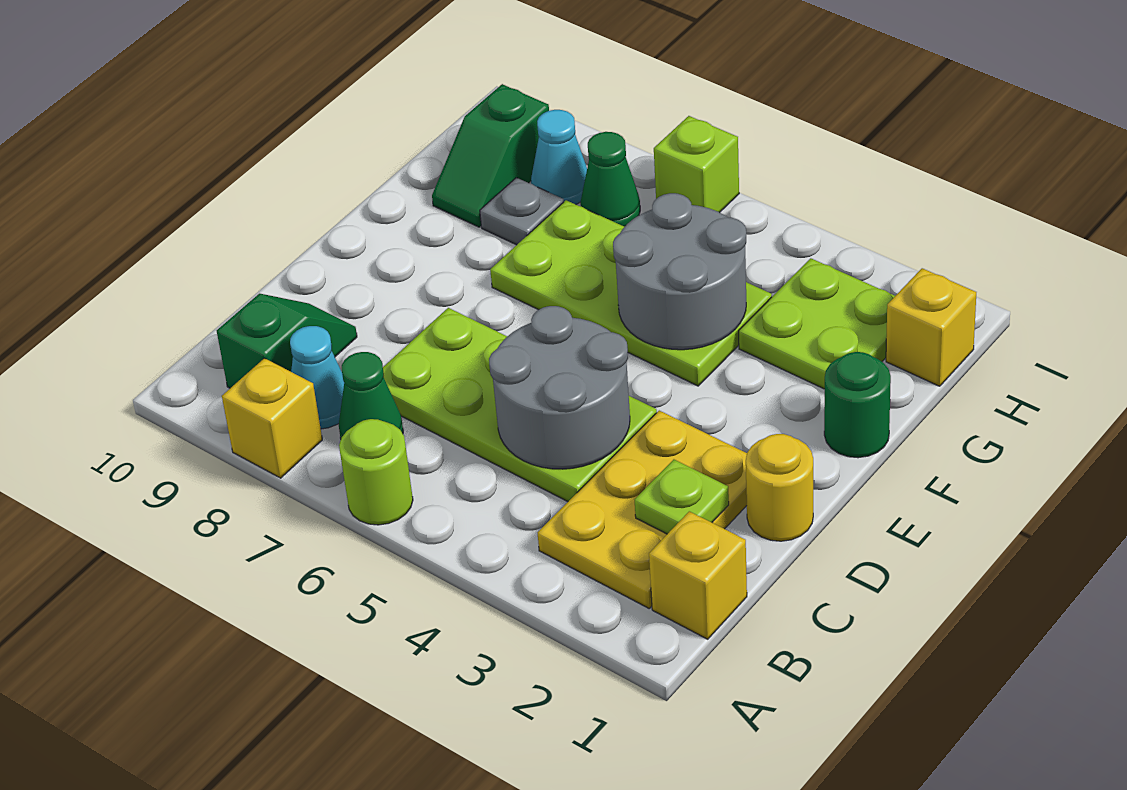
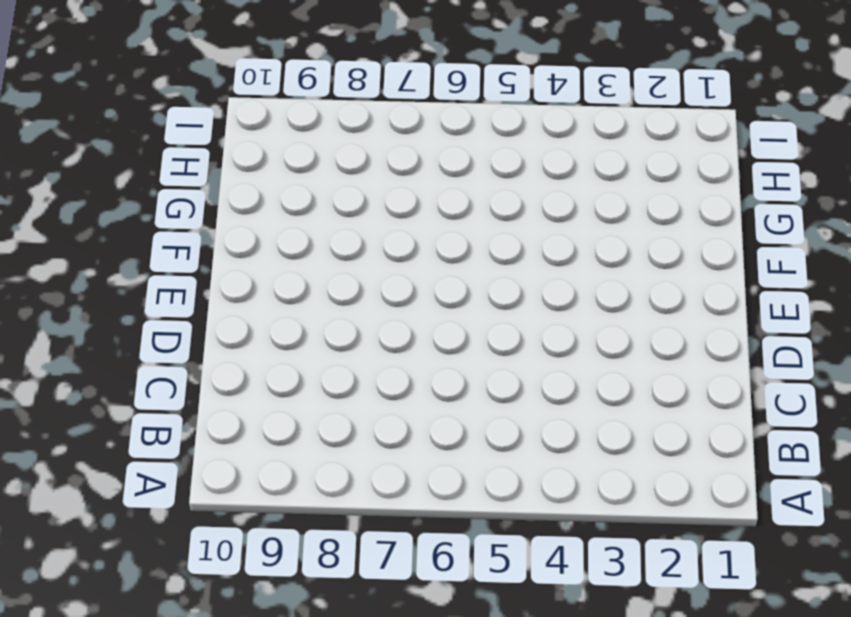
none -> lime round brick A6 level 1
none -> yellow brick A8 level 1
none -> yellow brick B1 level 1

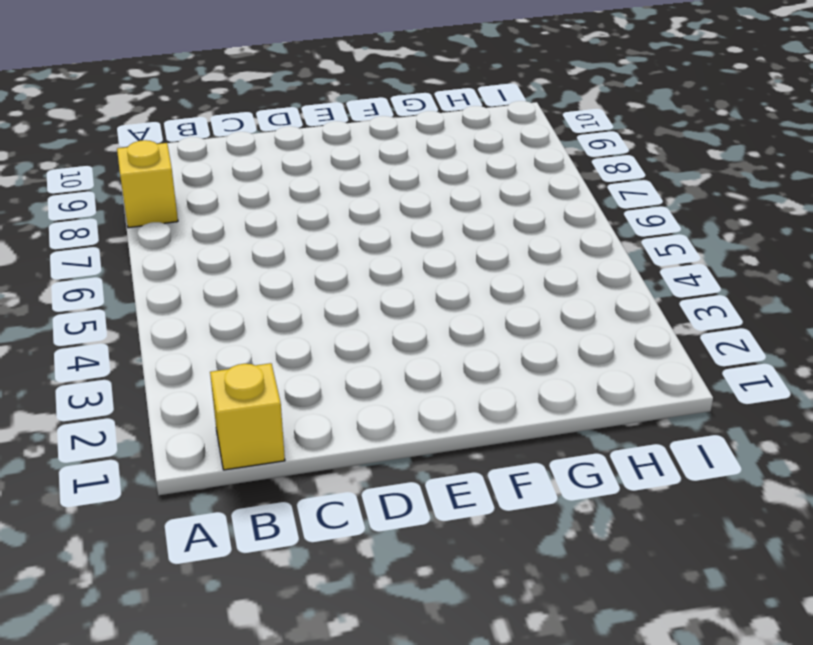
none -> lime round brick A6 level 1
none -> yellow plate B2:D3 level 1
none -> green cone B7 level 1

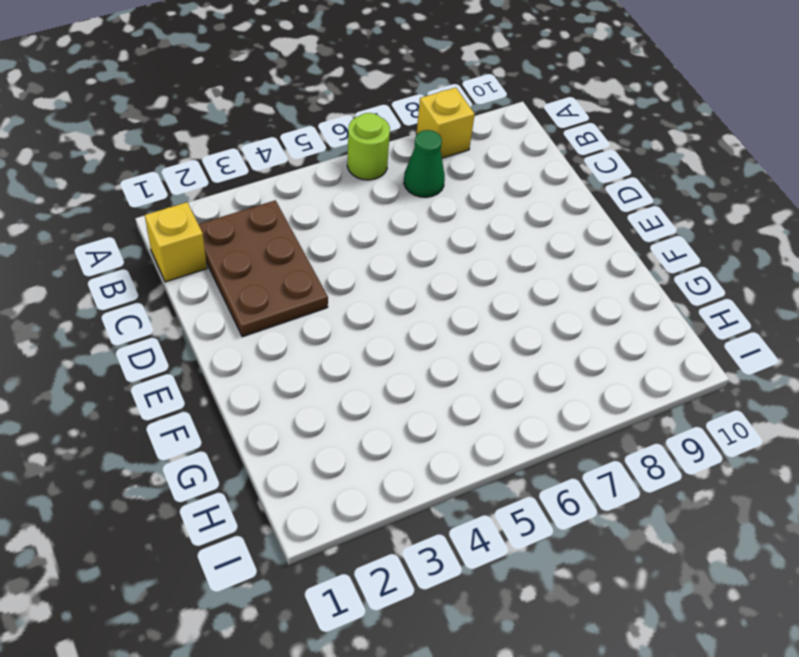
brown plate B2:D3 level 1 -> yellow plate B2:D3 level 1
none -> cyan cone B8 level 1
none -> green slope B9:C9 level 1 top B
none -> lime plate C4:D7 level 1

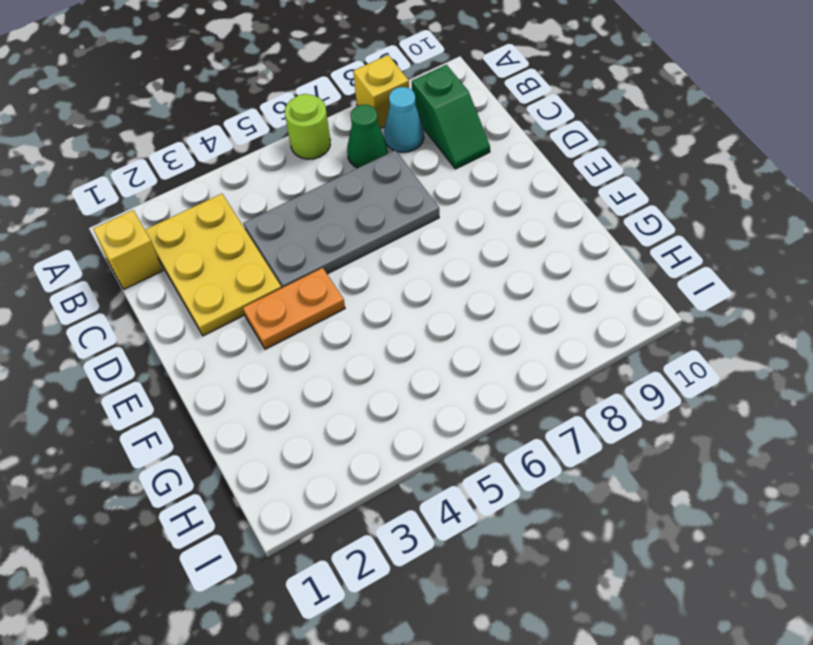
grey plate C4:D7 level 1 -> lime plate C4:D7 level 1
orange plate E3:E4 level 1 -> none
none -> yellow round brick D1 level 1
none -> green round brick F1 level 1
none -> lime plate F4:G7 level 1

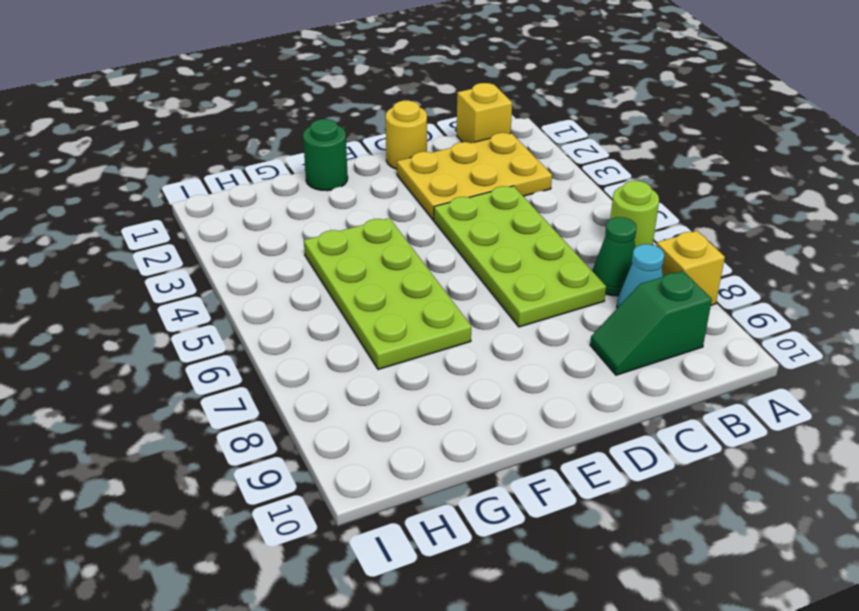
none -> lime plate G2:H3 level 1
none -> grey plate G8 level 1
none -> green slope G9:H9 level 1 top H

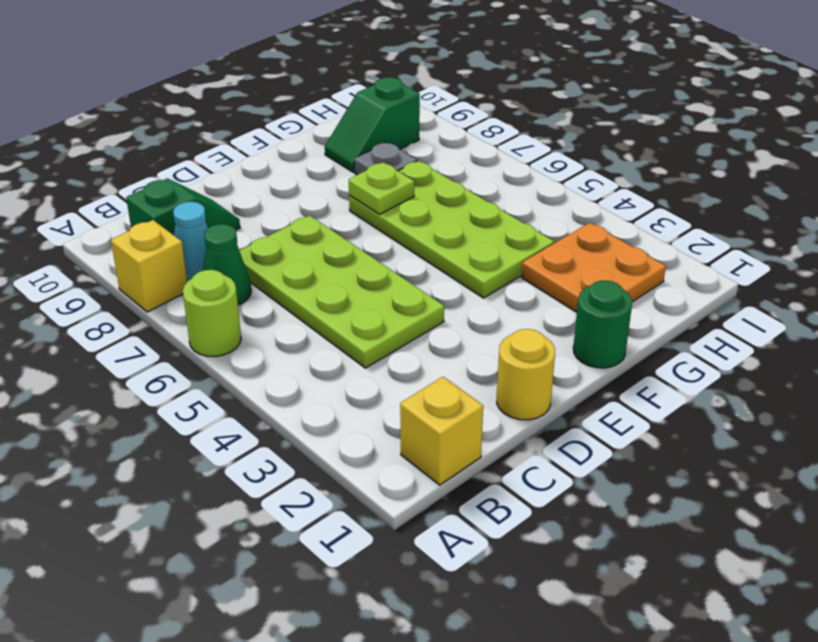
lime plate F7 level 2 -> lime plate C2 level 2
orange plate G2:H3 level 1 -> lime plate G2:H3 level 1
none -> yellow plate B2:D3 level 1
none -> yellow brick H1 level 1
none -> green cone H7 level 1

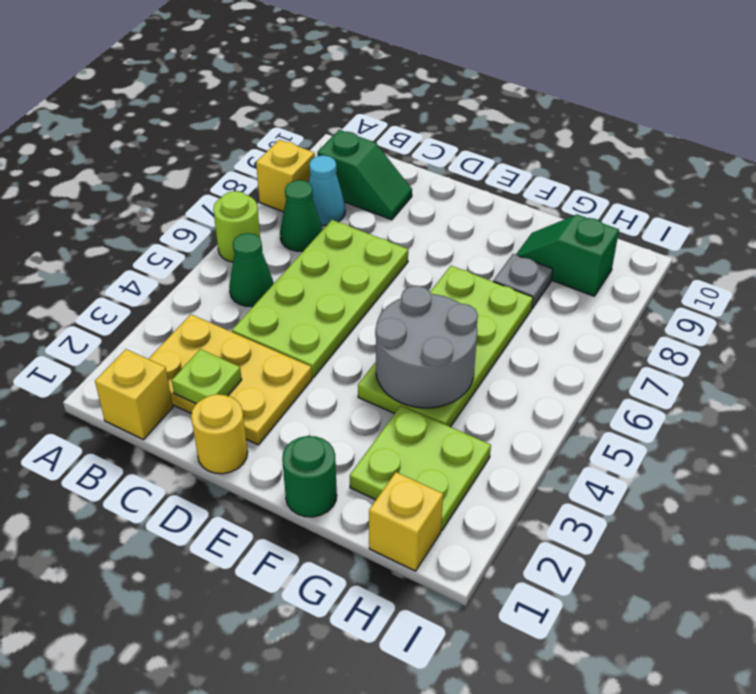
green cone B5 level 1 -> green cone H7 level 1
none -> cyan cone H8 level 1
none -> lime brick I6 level 1
none -> grey round brick C4:D5 level 2

